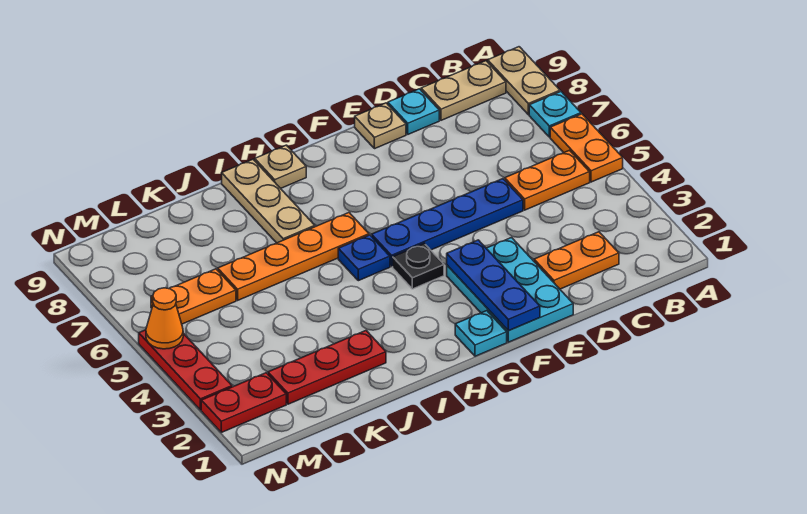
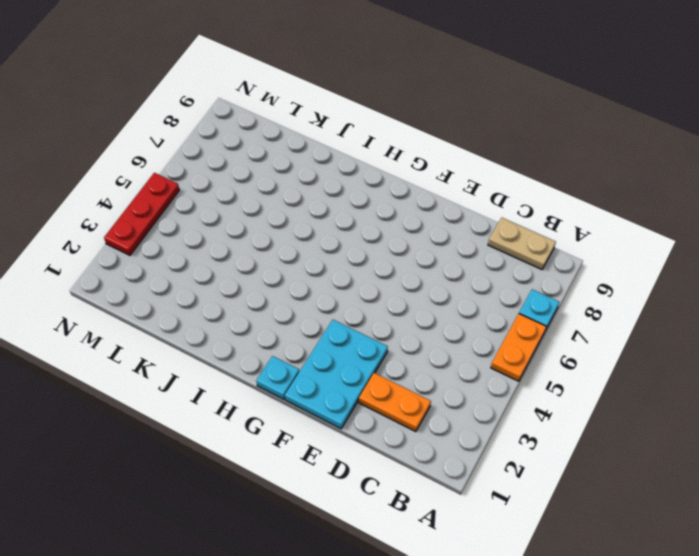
none -> tan plate A8:A9 level 1
none -> orange plate B5:C5 level 1
none -> blue plate D5:G5 level 1

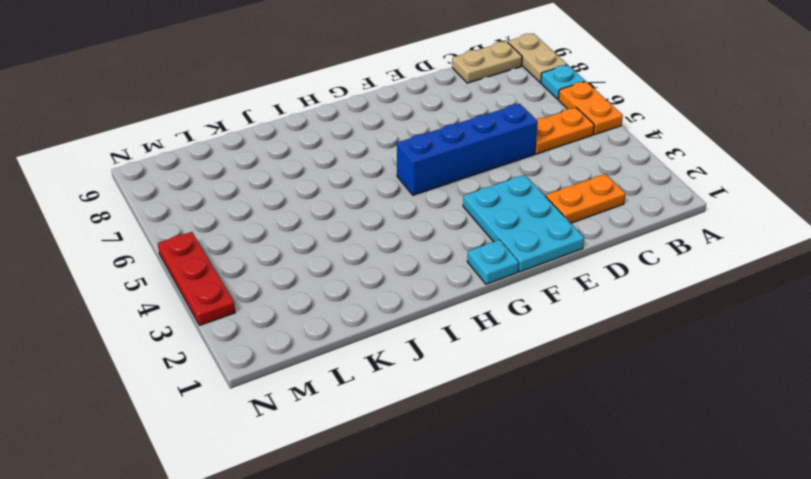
blue brick D5:G5 level 1 -> blue plate D5:G5 level 1
none -> cyan plate D9 level 1
none -> tan plate E9 level 1
none -> black plate G4 level 1

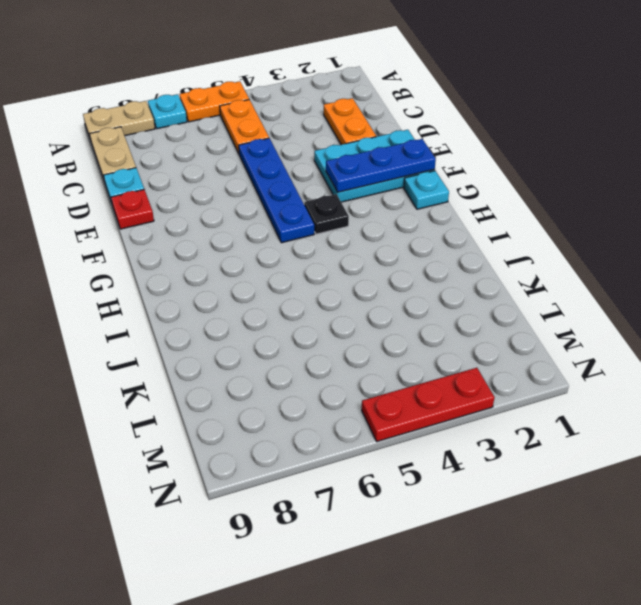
red plate E9 level 1 -> tan plate E9 level 1
none -> blue plate H5 level 1
none -> orange plate H6:K6 level 1
none -> tan plate H9 level 1

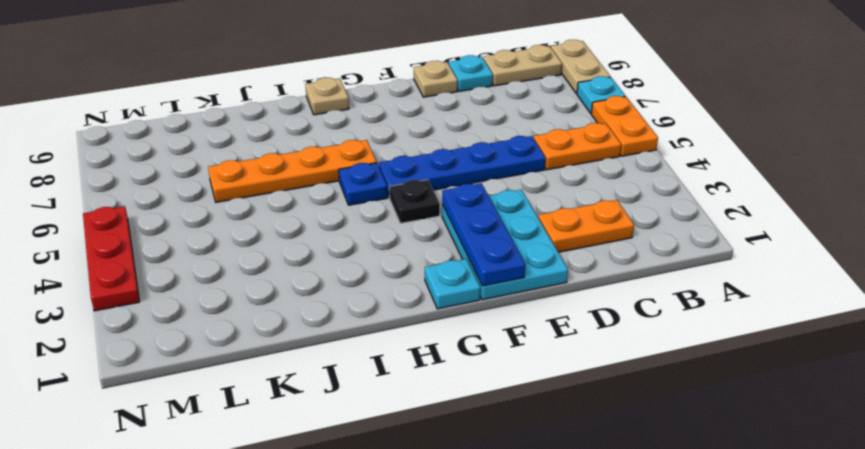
none -> tan plate I7:I9 level 1
none -> red plate J2:L2 level 1
none -> orange plate L6:M6 level 1

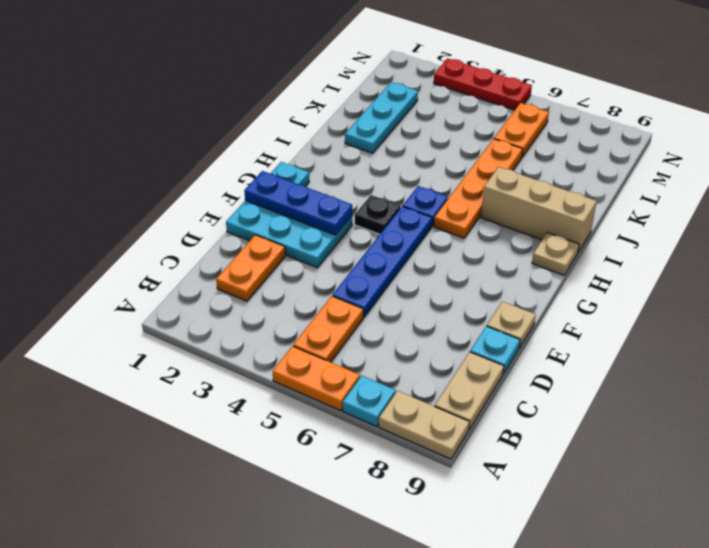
tan brick I7:I9 level 1 -> tan plate I7:I9 level 1
cyan plate J2:L2 level 1 -> red plate J2:L2 level 1
none -> red plate M2:N2 level 1
none -> orange cone N5 level 2

